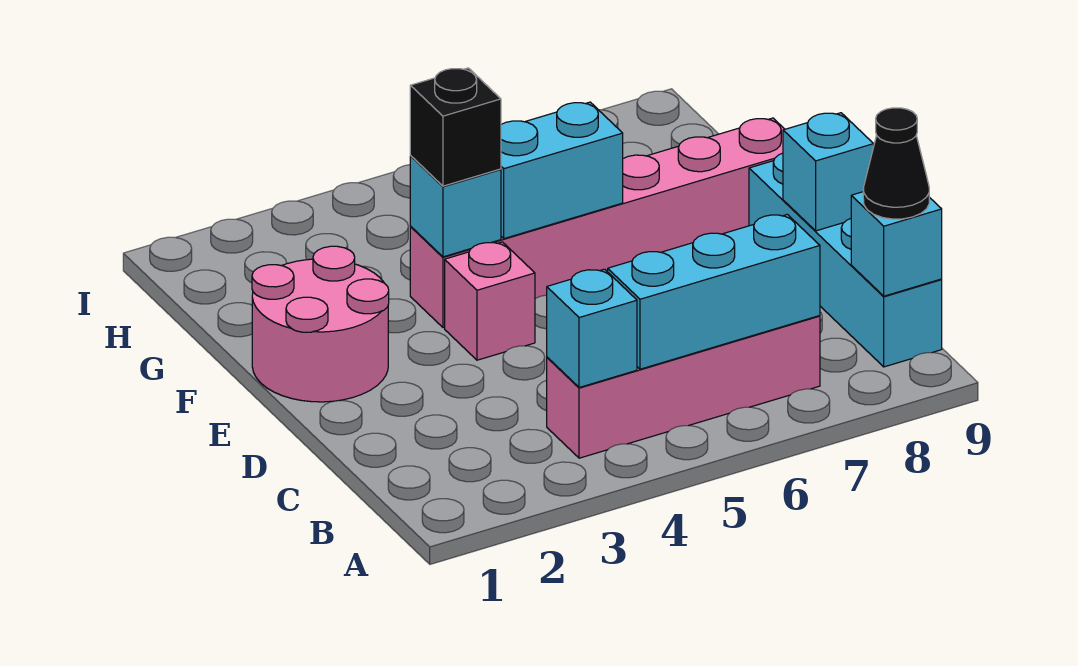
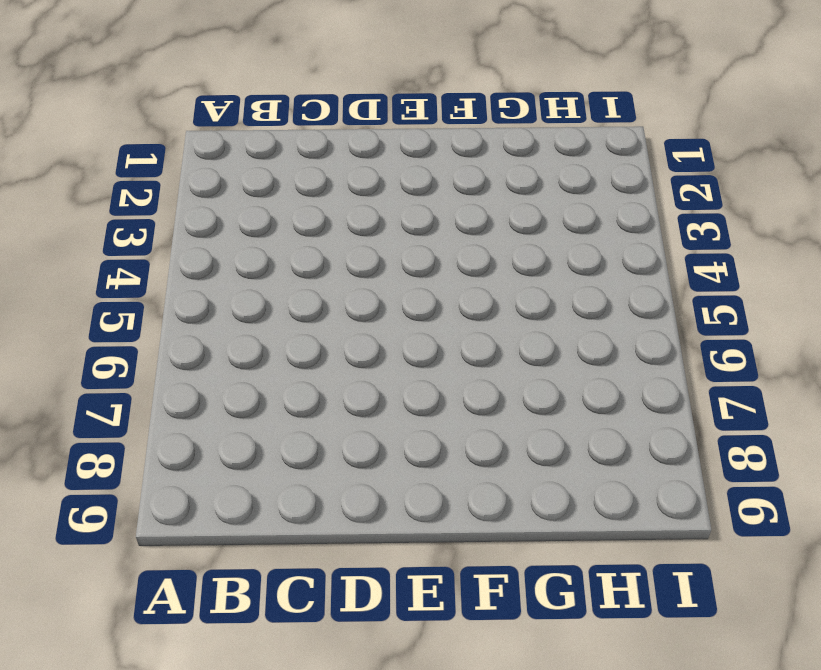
none -> pink brick B4:B7 level 1
none -> cyan brick B9:E9 level 1
none -> pink round brick E1:F2 level 1

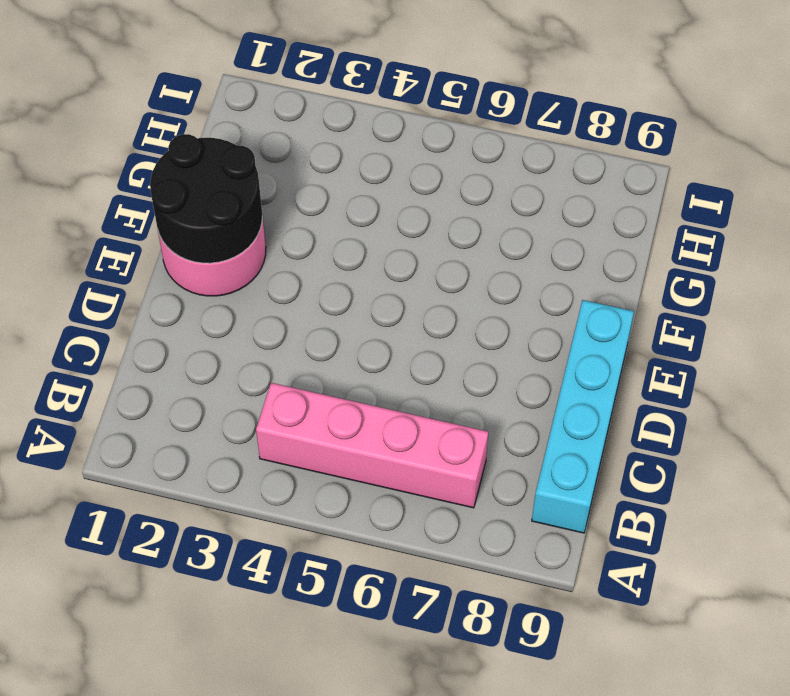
black round brick E1:F2 level 2 -> none
none -> pink brick E4 level 1
none -> pink brick F4:F9 level 1
none -> cyan brick B4 level 2

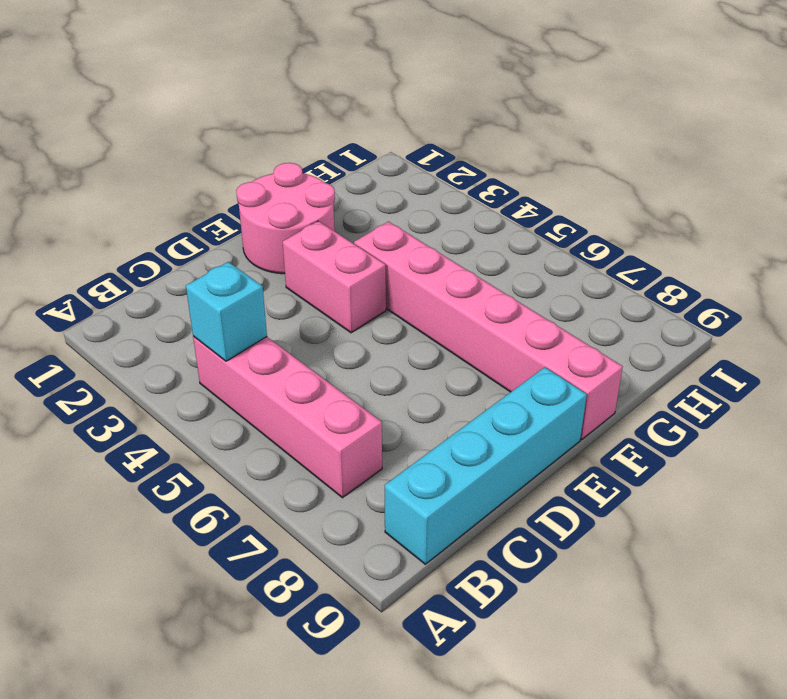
pink brick E3:E4 level 1 -> pink brick E4 level 1
none -> cyan brick B5:B7 level 2
none -> cyan brick B9 level 2
none -> cyan brick D9 level 2

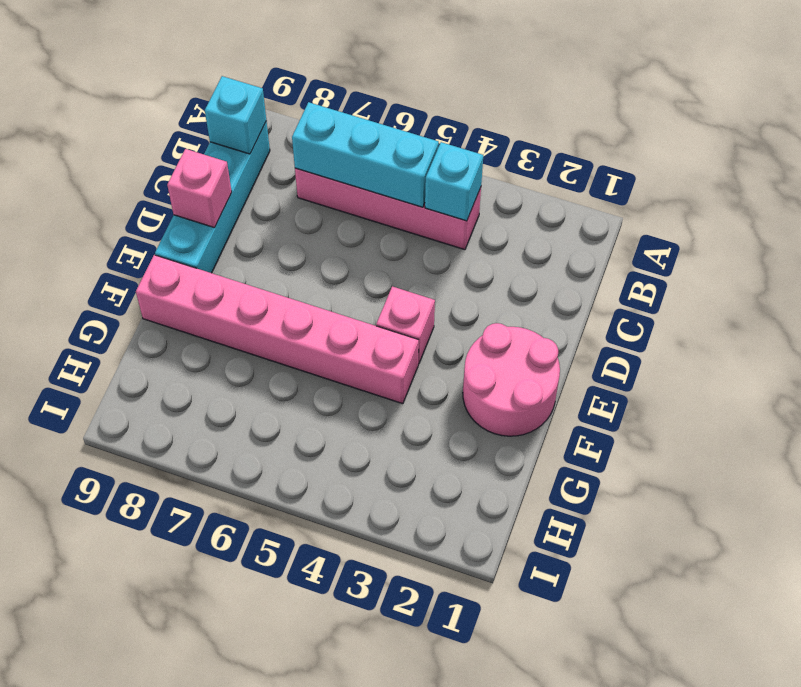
pink brick D9 level 2 -> cyan brick D9 level 2
none -> cyan brick F4 level 2
none -> cyan brick F5:F6 level 2
none -> black cone B9 level 3

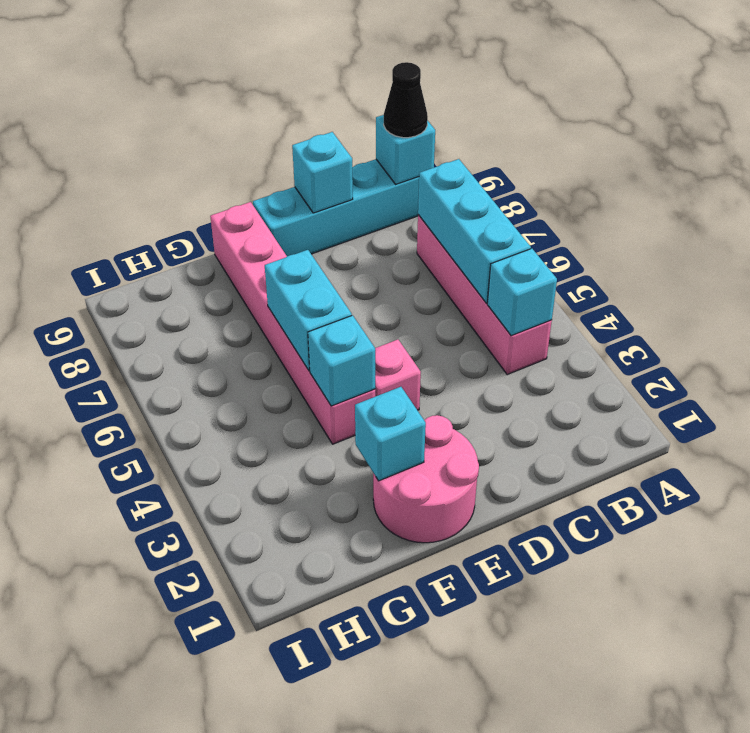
cyan brick F2 level 2 -> none
none -> black brick F4 level 3

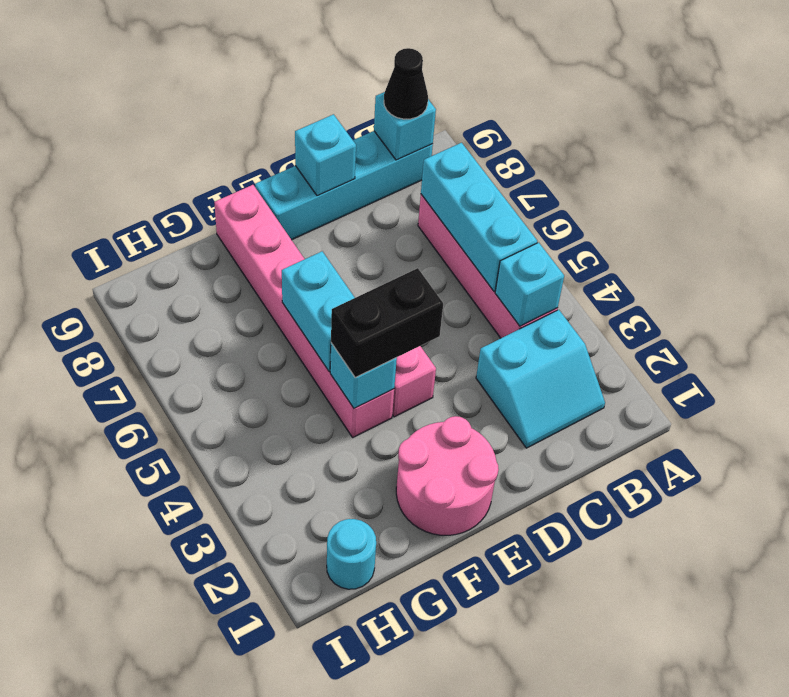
cyan slope B2:C3 level 1 top 3 -> none
black brick E4:F4 level 3 -> black brick F4 level 3
cyan round brick H1 level 1 -> none

